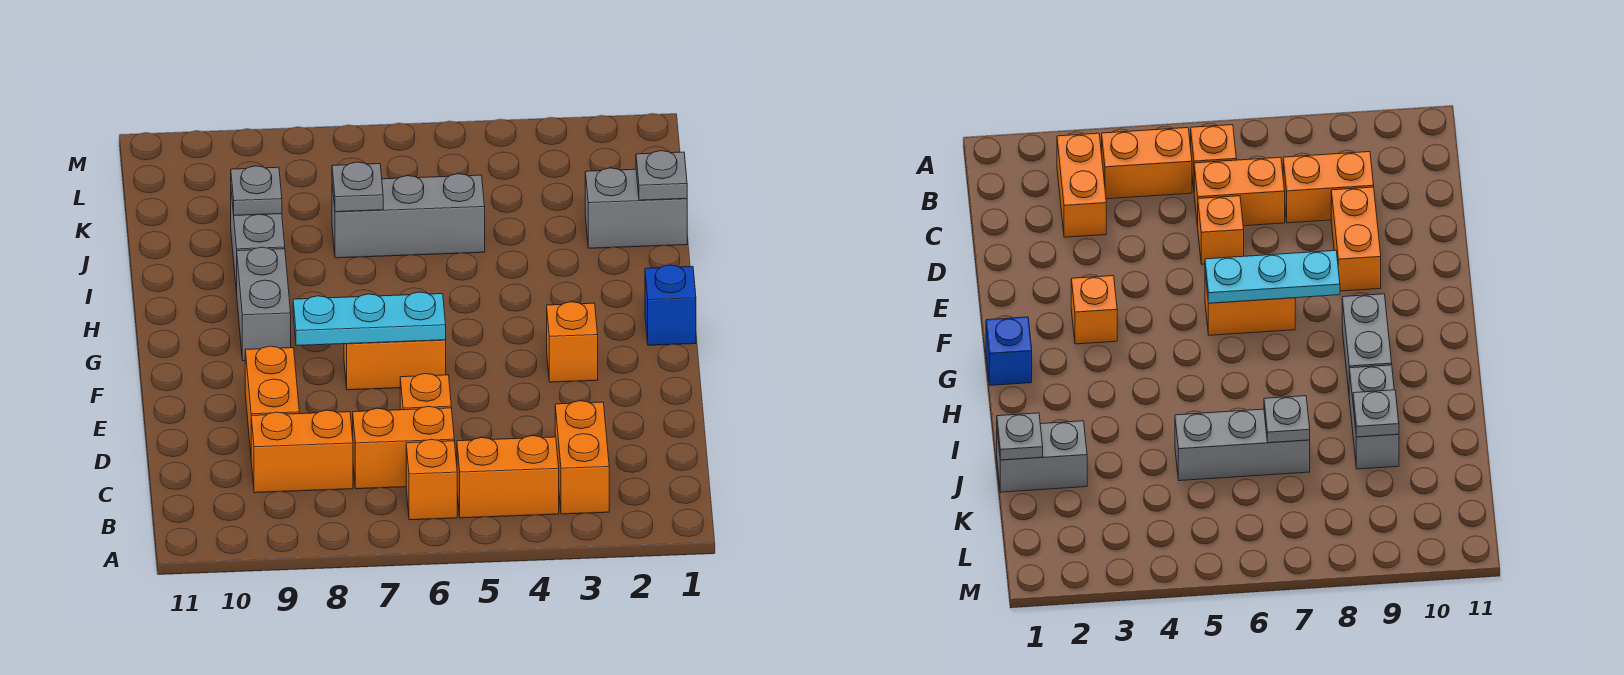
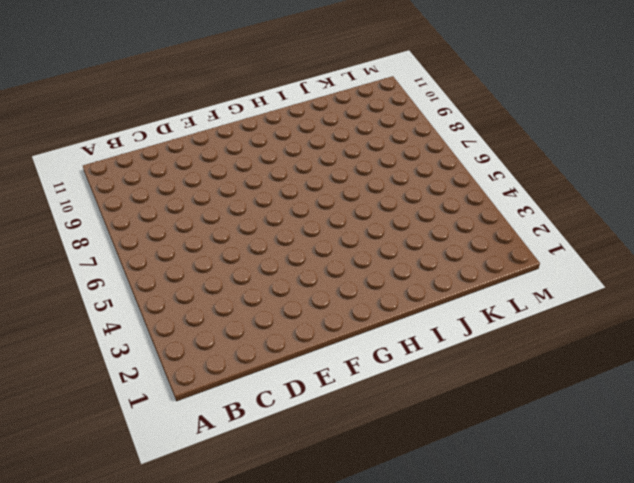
none -> orange brick B3:C3 level 1
none -> orange brick B4:B5 level 1
none -> orange brick B6 level 1

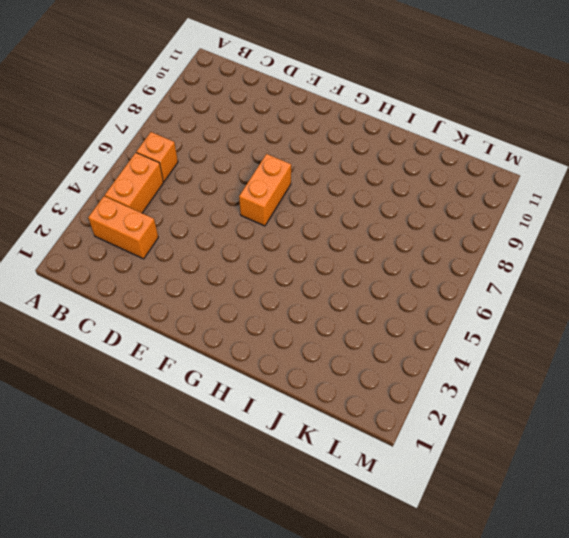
none -> orange brick C6:C7 level 1
none -> orange brick C8:C9 level 1
none -> orange brick D6 level 1

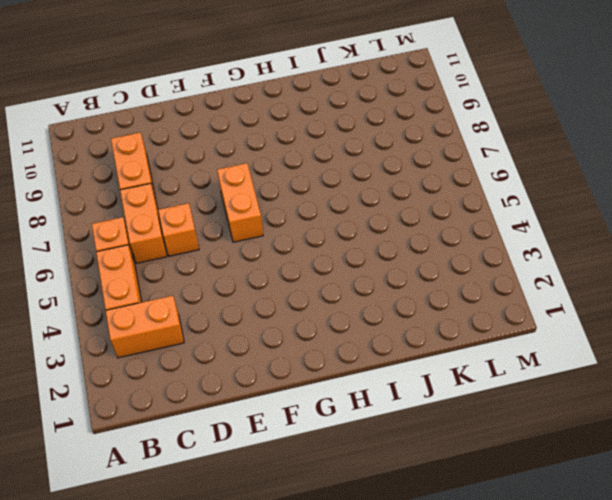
none -> orange brick D9:E9 level 1
none -> orange brick F3 level 1
none -> blue brick G1 level 1

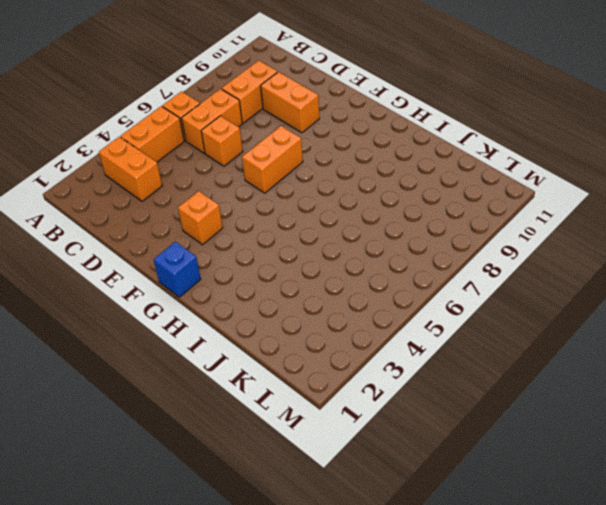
none -> grey brick G9:H9 level 1
none -> grey brick I9:J9 level 1
none -> grey brick J1:J2 level 1

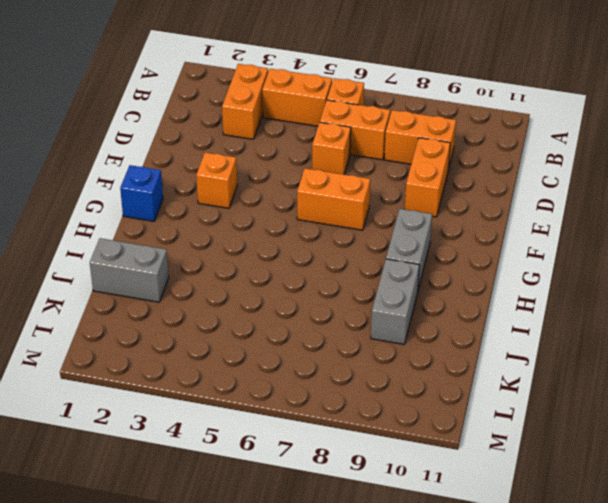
none -> grey brick J5:J7 level 1
none -> cyan plate F6:F8 level 2
none -> grey plate J1 level 2

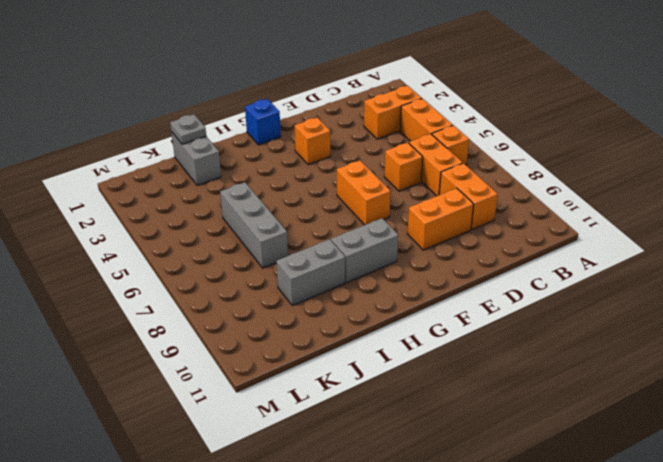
none -> cyan plate F6:F8 level 2
none -> grey plate J7 level 2
none -> grey plate J9 level 2

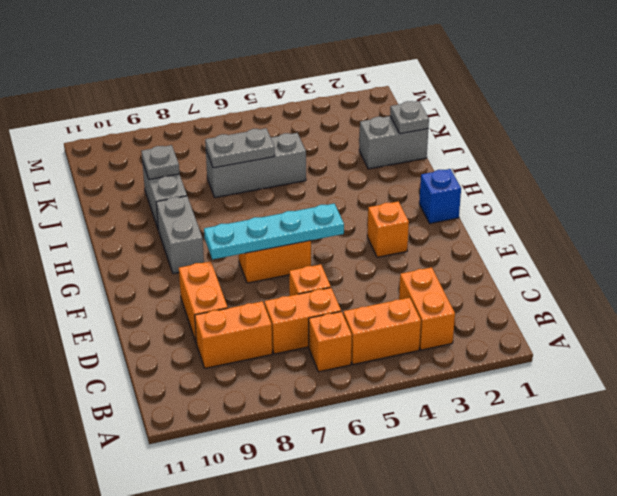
cyan plate F5:F8 level 2 -> cyan plate F6:F8 level 2
grey plate J6:J7 level 2 -> grey plate J7 level 2

